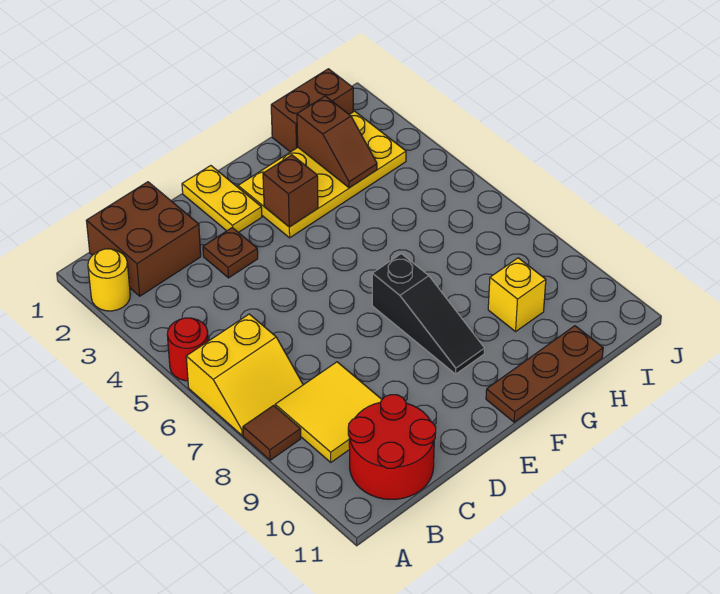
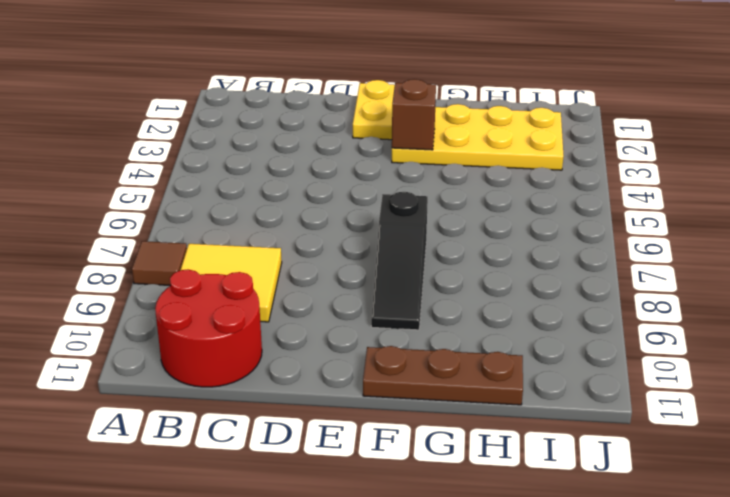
none -> yellow round brick A2 level 1
none -> red round brick A5 level 1
none -> yellow slope A6:B7 level 1 top 6

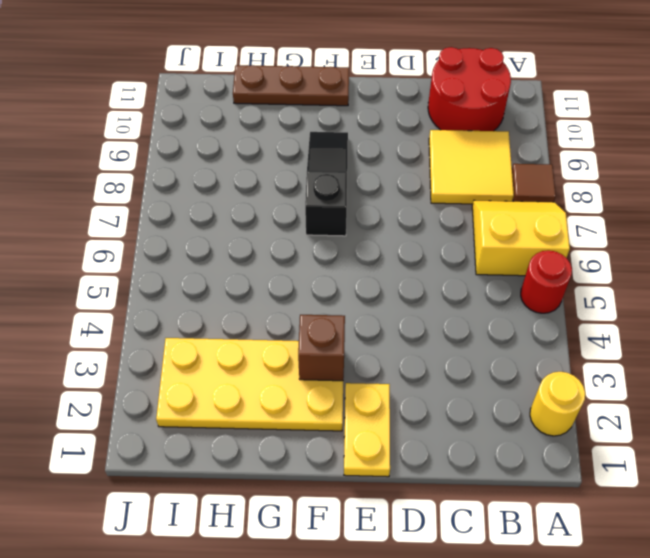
none -> brown brick B1:C2 level 1
none -> brown plate D3 level 1
none -> brown brick H1:I1 level 1

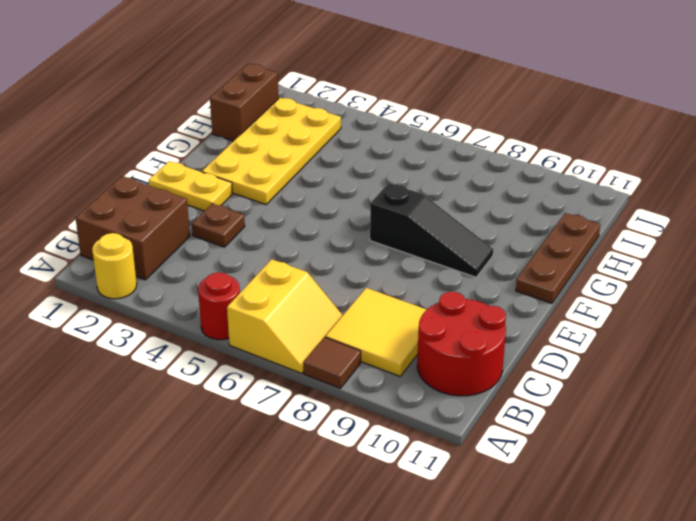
none -> yellow brick H9 level 1
none -> brown brick F3 level 2
none -> brown slope H2:H3 level 2 top 2

